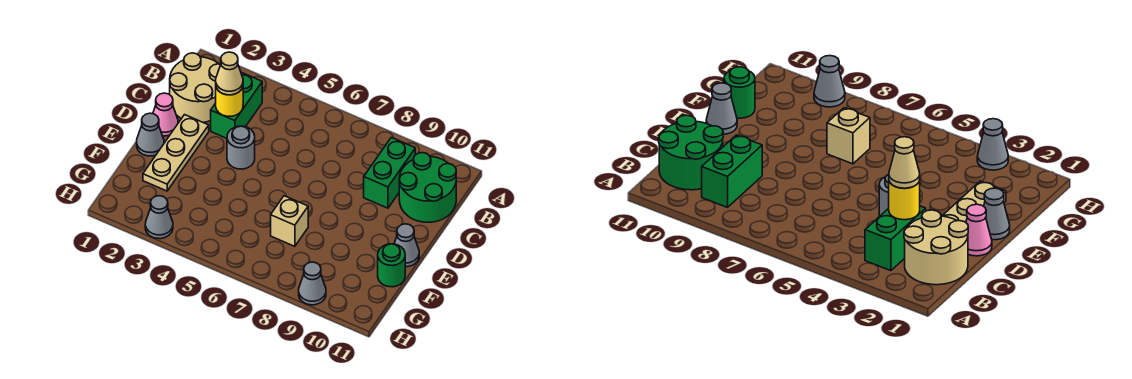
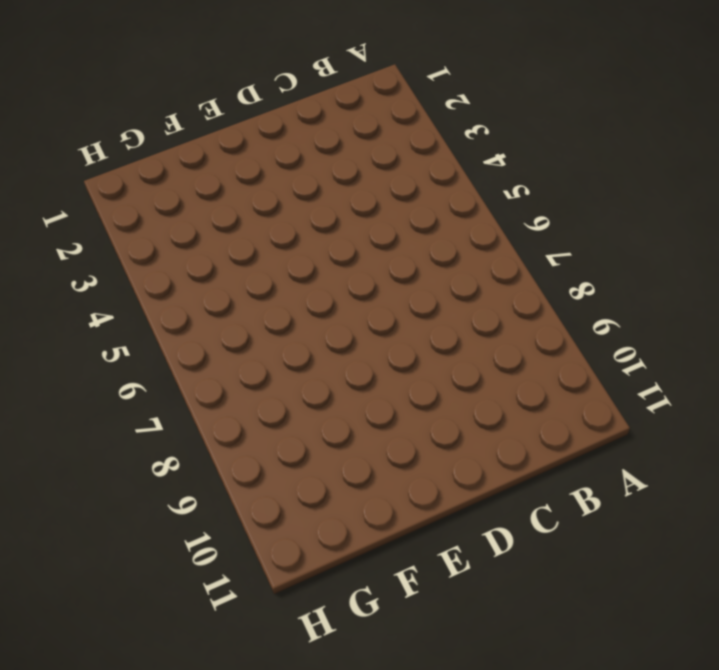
none -> tan round brick B1:C2 level 1
none -> green brick B3:C3 level 1
none -> green brick B9:C9 level 1

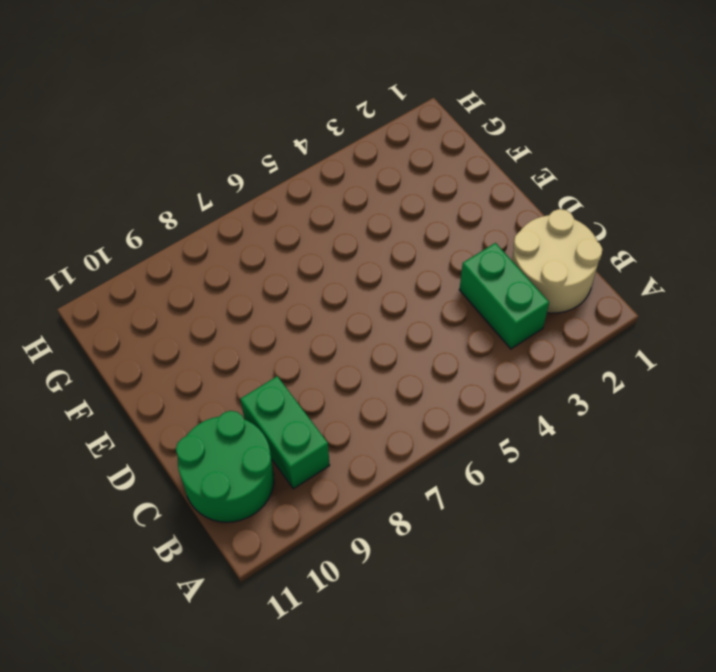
none -> pink cone D1 level 1
none -> tan plate D2:F2 level 1
none -> grey round brick D4 level 1

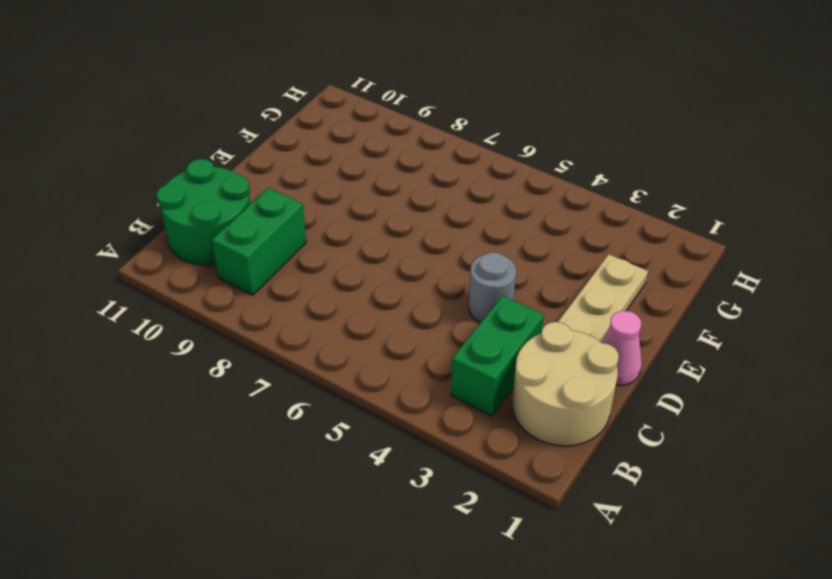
none -> grey cone E1 level 1
none -> grey cone E11 level 1
none -> tan brick F7 level 1

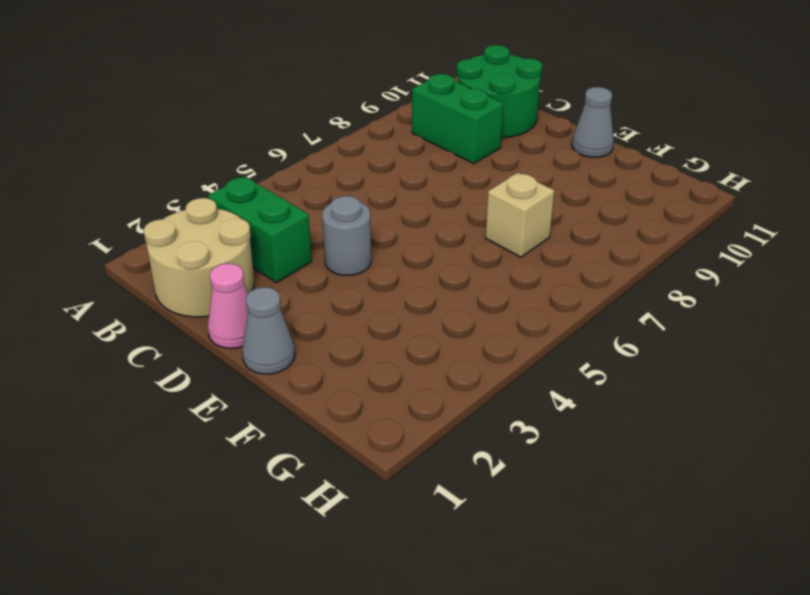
none -> tan plate D2:F2 level 1
none -> green round brick F11 level 1
none -> grey cone H3 level 1

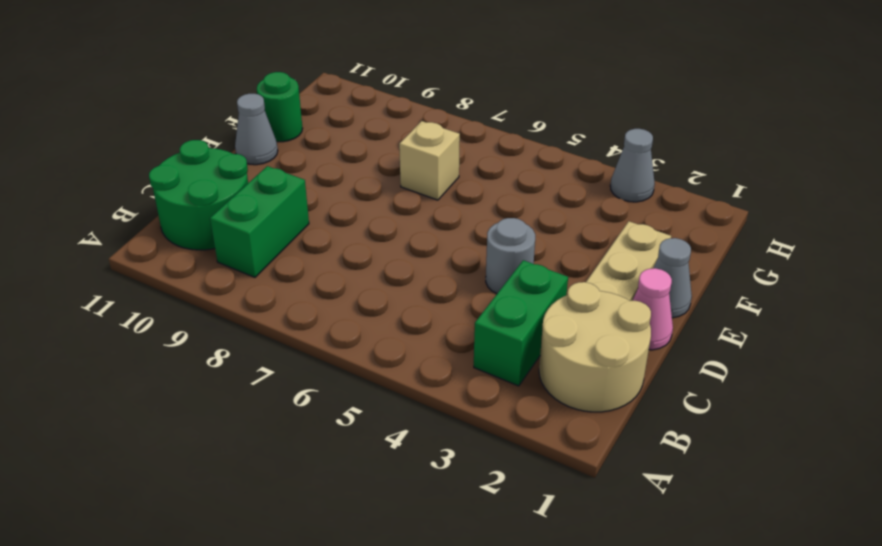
none -> grey cone H9 level 1
none -> yellow round brick C3 level 2
none -> tan cone C3 level 3

